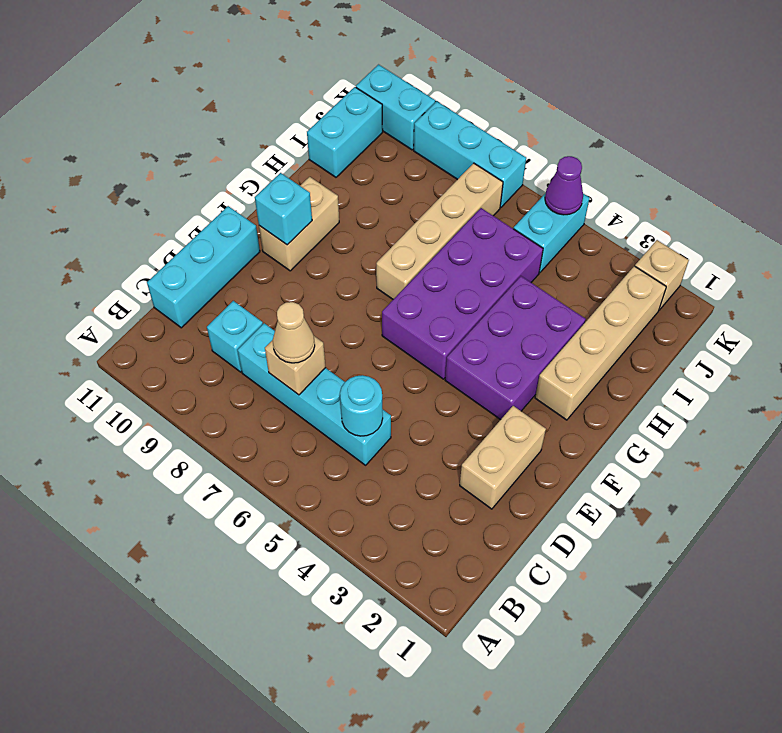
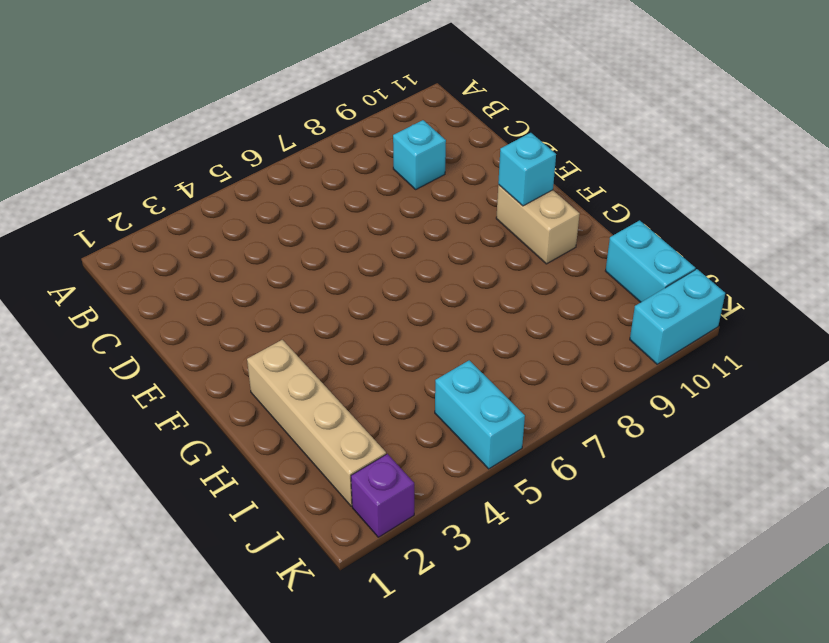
purple brick K2 level 1 -> tan brick K2 level 1
none -> cyan brick C5:C8 level 1
none -> cyan brick C11:E11 level 1
none -> tan brick D2:E2 level 1

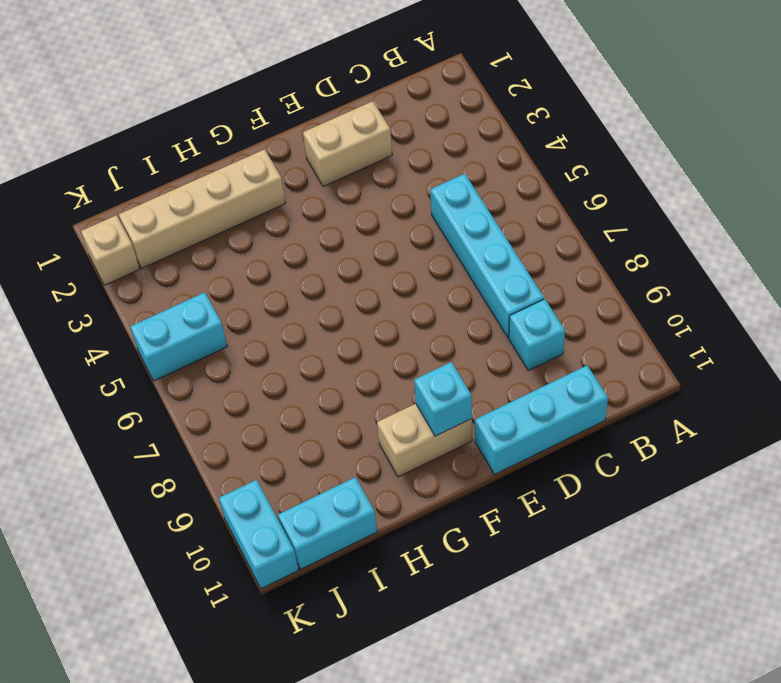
none -> purple brick F3:H4 level 1
none -> purple brick F5:I6 level 1
none -> tan brick G7:J7 level 1

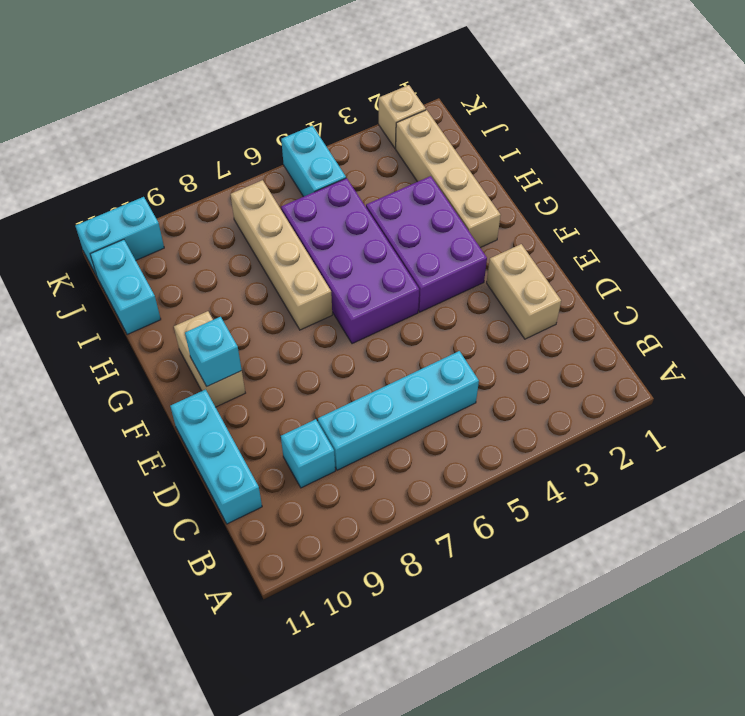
none -> cyan brick K7:K9 level 1
none -> cyan round brick C5 level 2
none -> tan brick C7 level 2

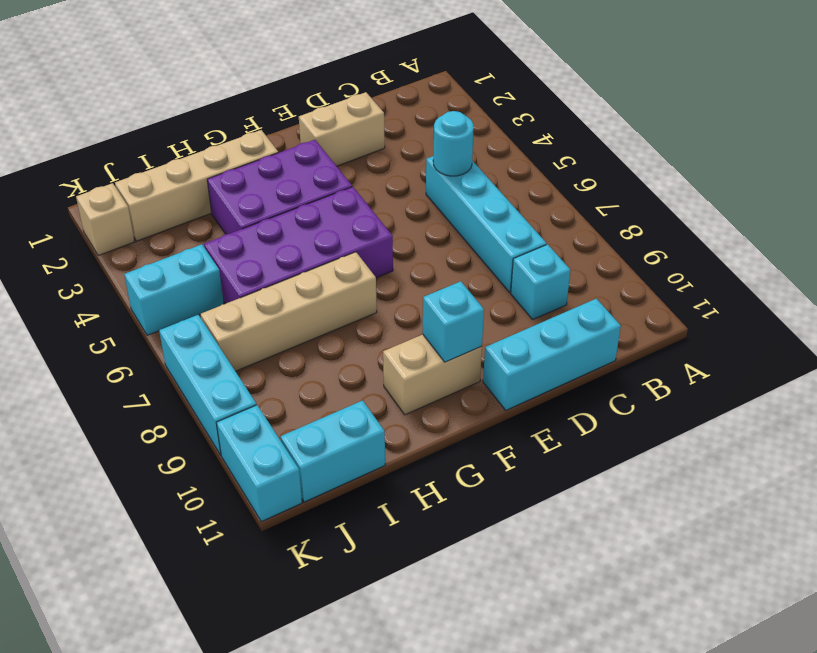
none -> tan brick C7 level 2
none -> purple cone K5 level 2
none -> tan cone C7 level 3

